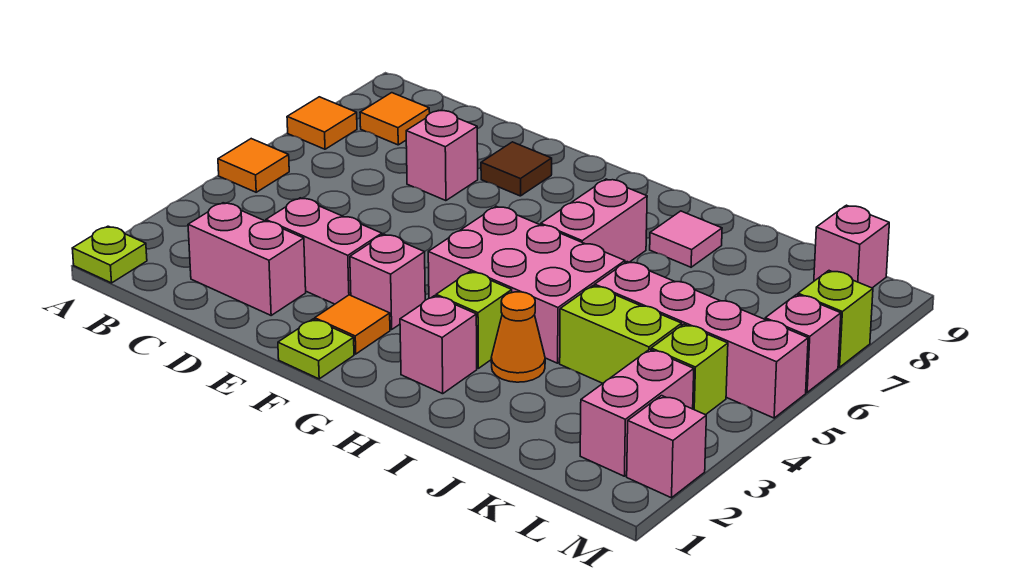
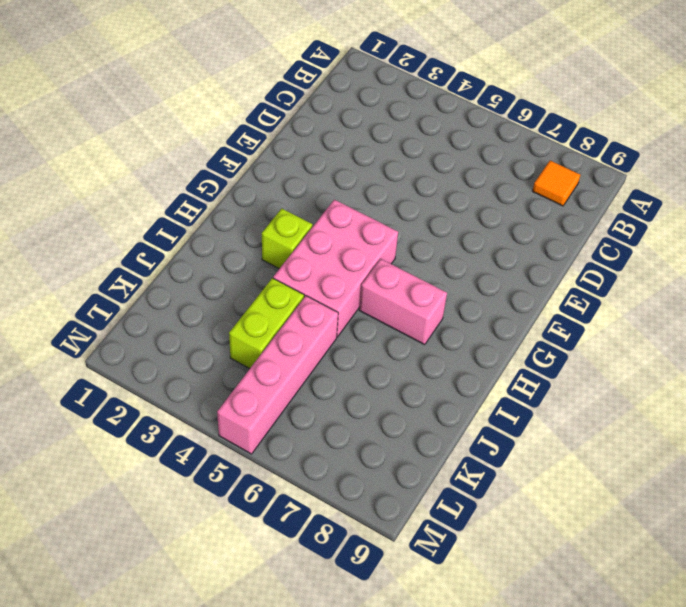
none -> lime plate A1 level 1
none -> orange tile A5 level 1
none -> orange tile A7 level 1

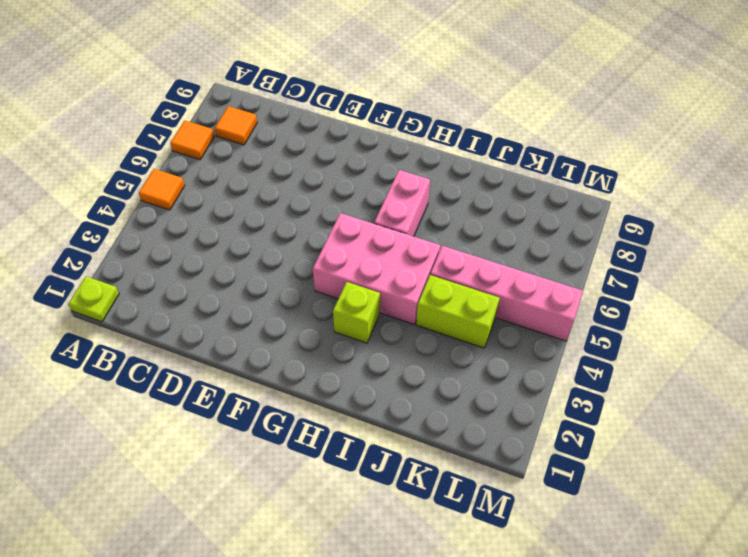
none -> pink brick C2:D2 level 1
none -> pink brick D3:E3 level 1
none -> pink brick D7 level 1

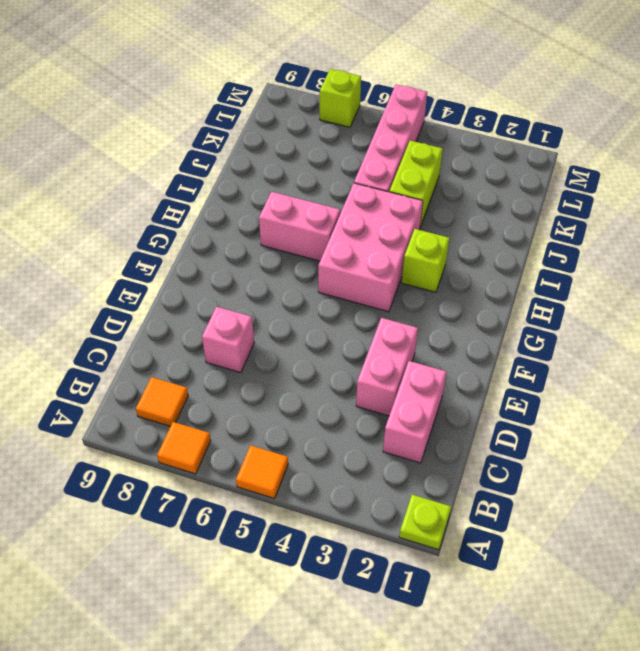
none -> brown tile E8 level 1
none -> lime plate F1 level 1
none -> orange tile F2 level 1

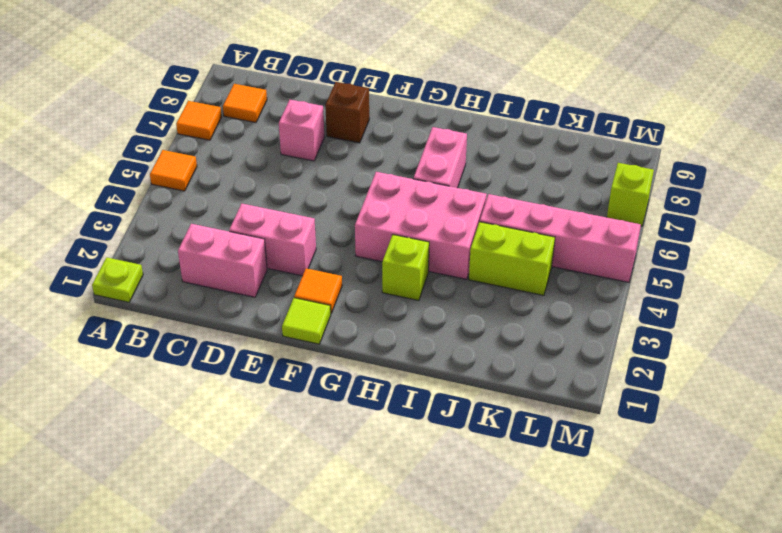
brown brick E8 level 1 -> brown tile E8 level 1
lime tile F1 level 1 -> lime plate F1 level 1
none -> pink brick F3 level 1
none -> pink brick H2 level 1
none -> orange cone I3 level 1

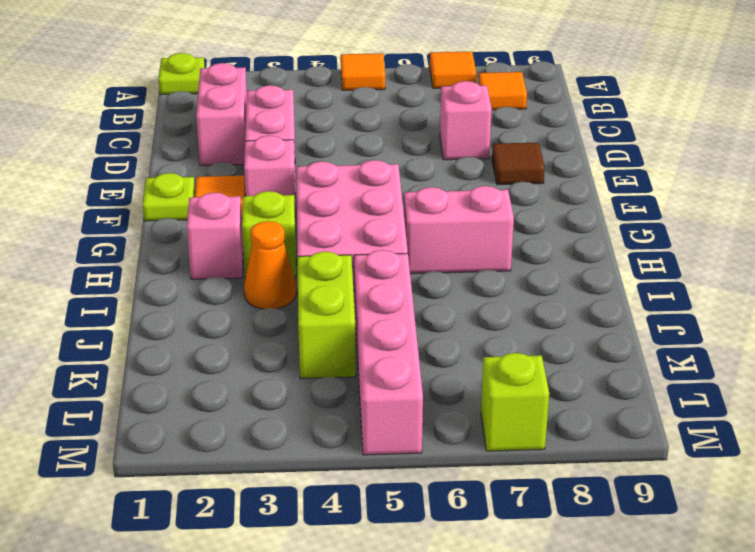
none -> pink tile I8 level 1
none -> pink brick L2:L3 level 1
none -> lime brick L4 level 1

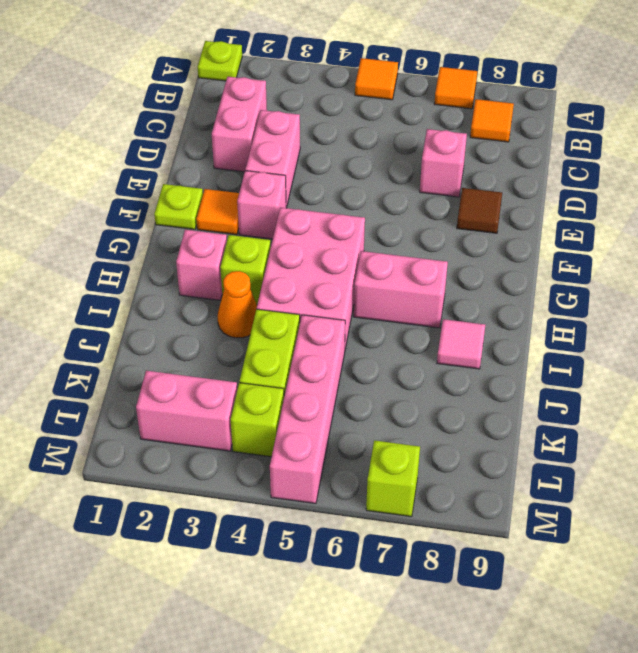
none -> pink brick L9 level 1
none -> pink brick M2 level 1
none -> pink brick M6 level 1

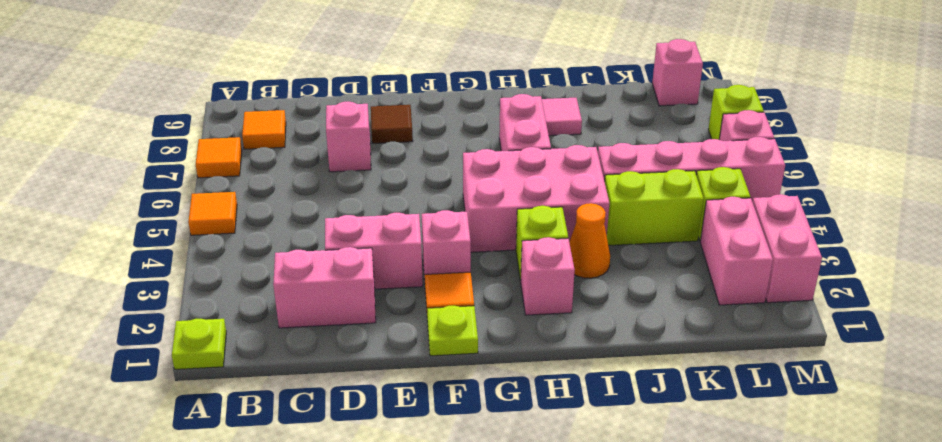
pink brick M2:M3 level 1 -> pink brick M2 level 1

